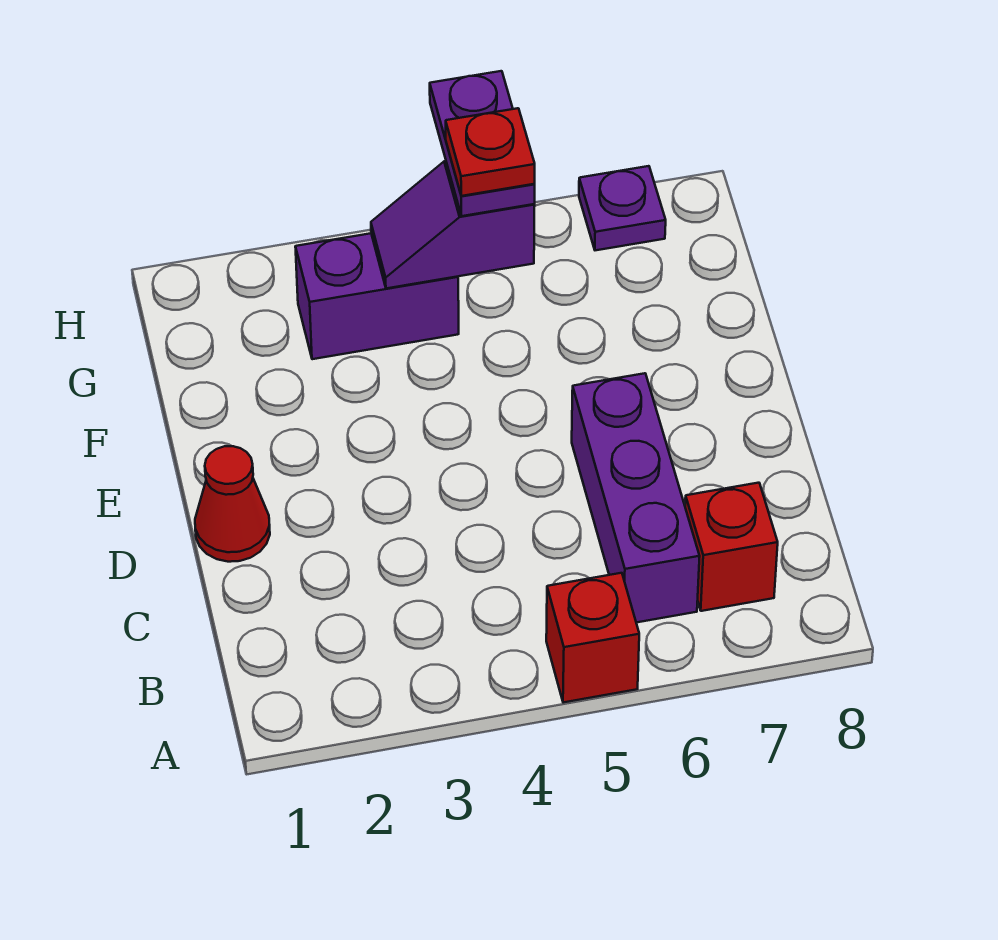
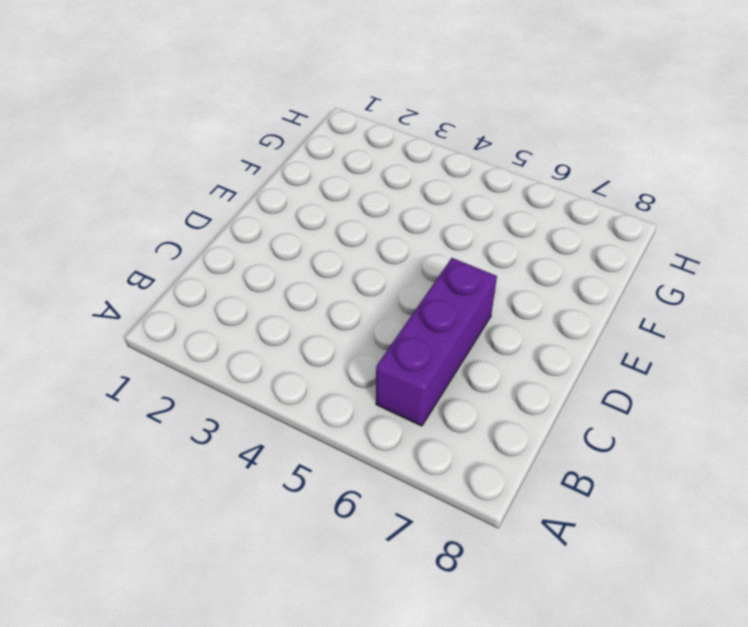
none -> red brick A5 level 1
none -> red brick B7 level 1

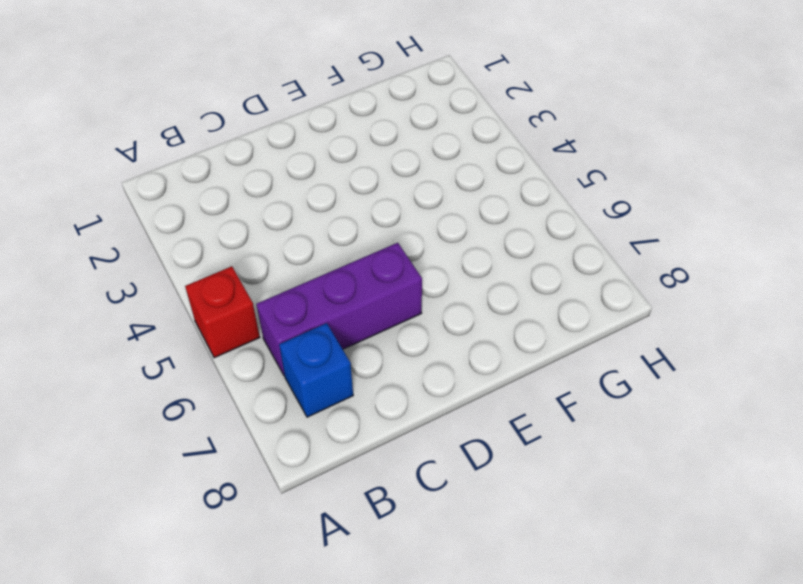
blue brick B7 level 1 -> red brick B7 level 1
none -> red cone D1 level 1
none -> purple brick G3:G4 level 1

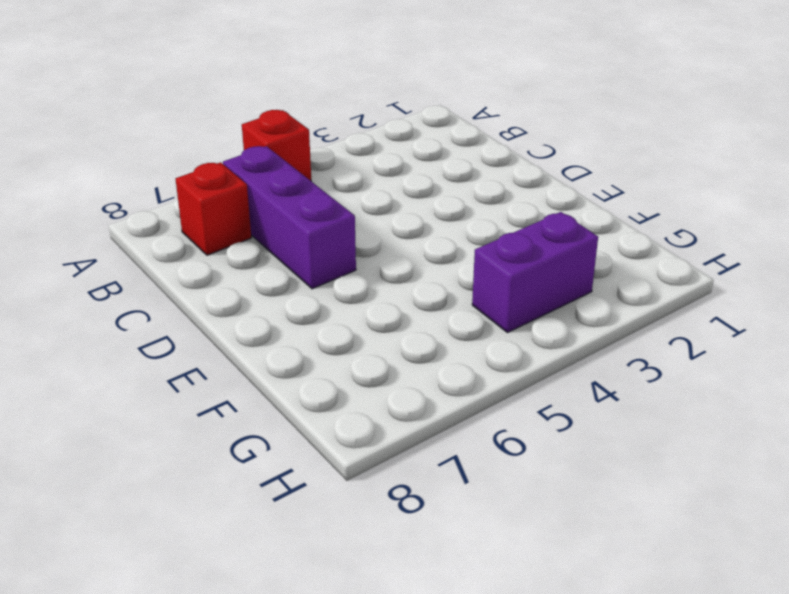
none -> red cone D1 level 1
none -> purple plate H7 level 1

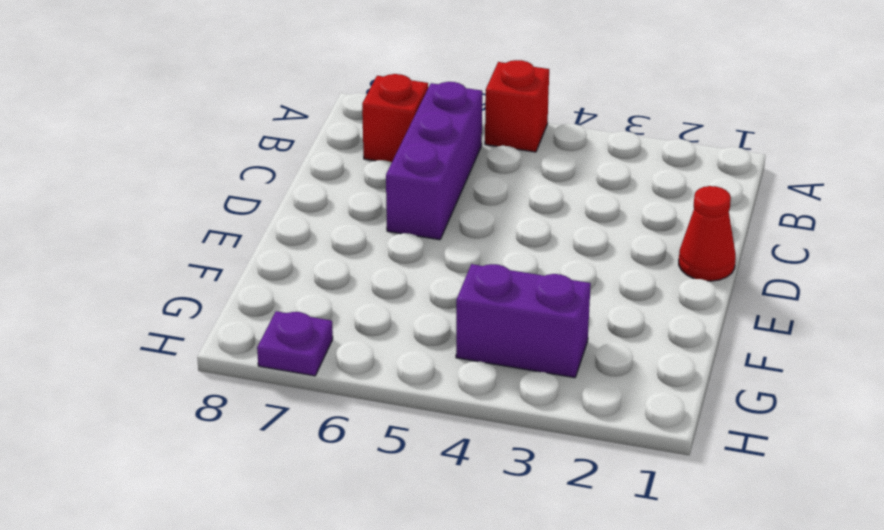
none -> purple slope G4:G5 level 2 top 5
none -> purple plate G5:H5 level 3

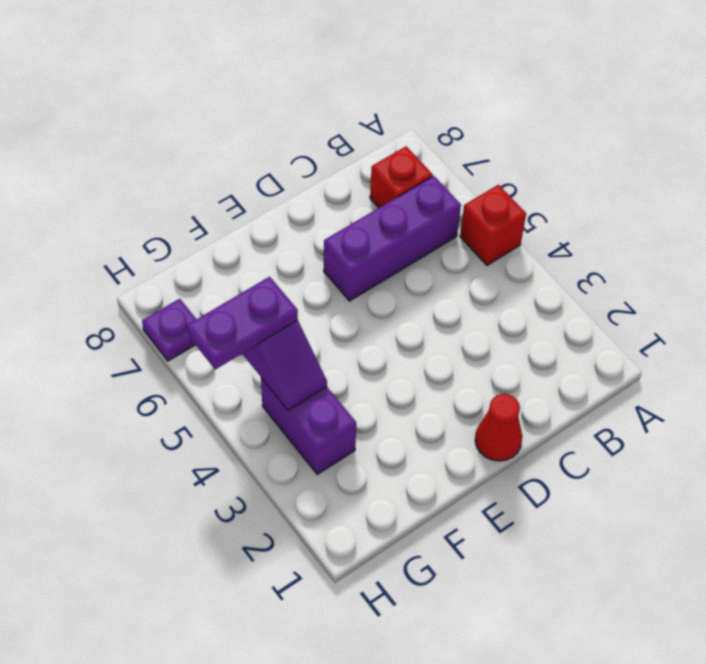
none -> red plate G5 level 4

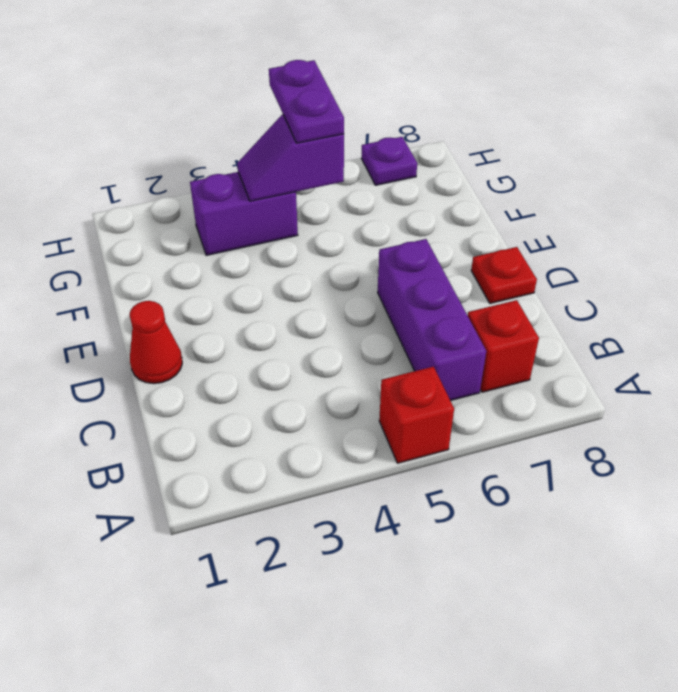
red plate D8 level 1 -> red plate G5 level 4

